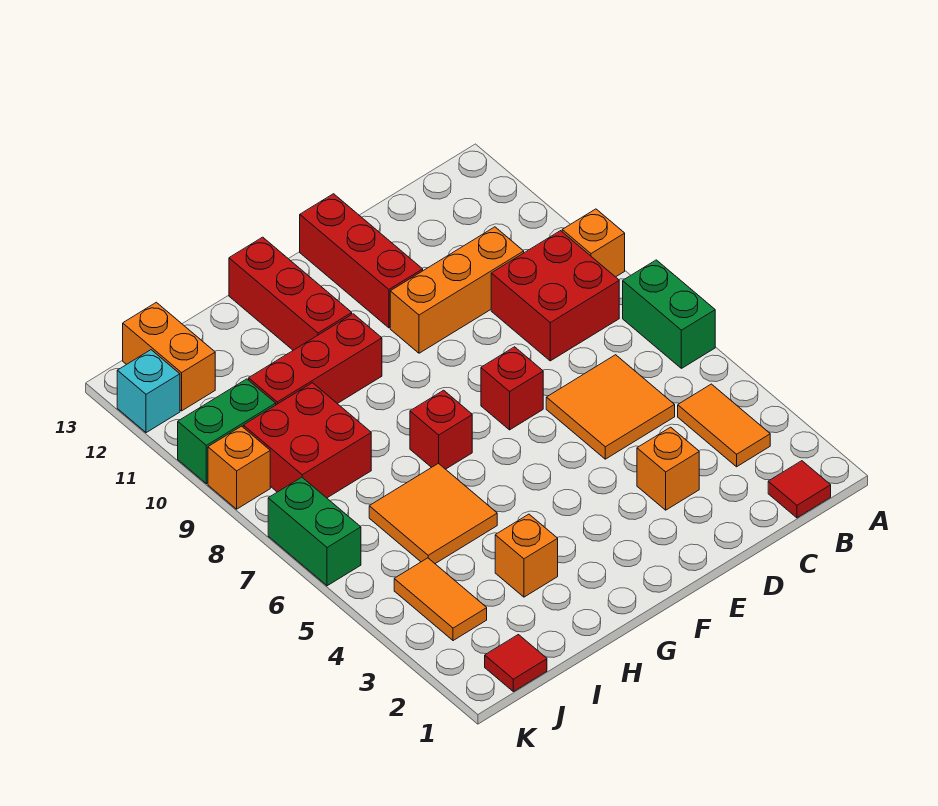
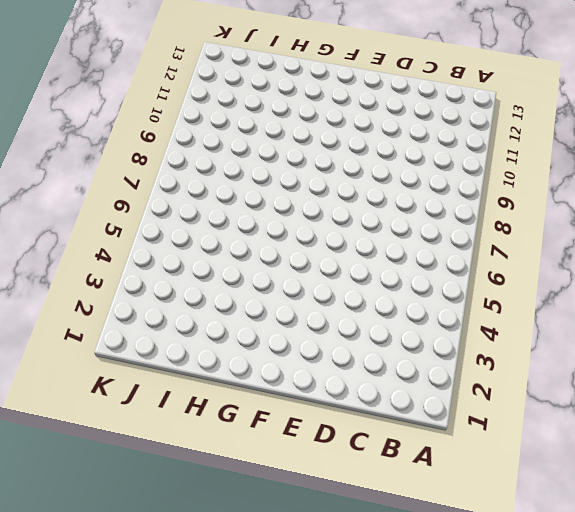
none -> green brick A6:A7 level 1
none -> orange brick A9 level 1
none -> red tile B1 level 1

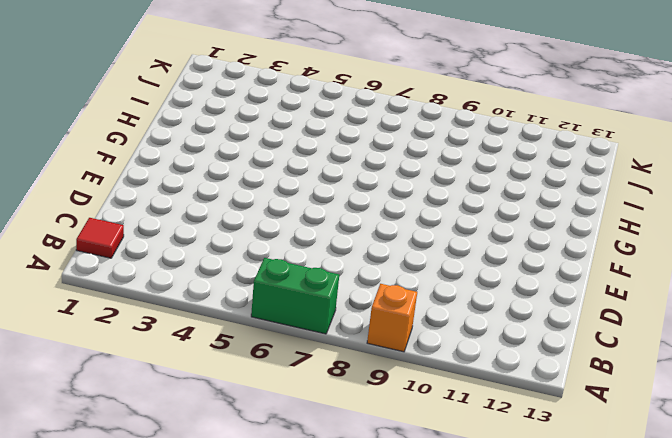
none -> orange tile B3:B4 level 1
none -> red brick B8:C9 level 1
none -> orange tile C5:D6 level 1

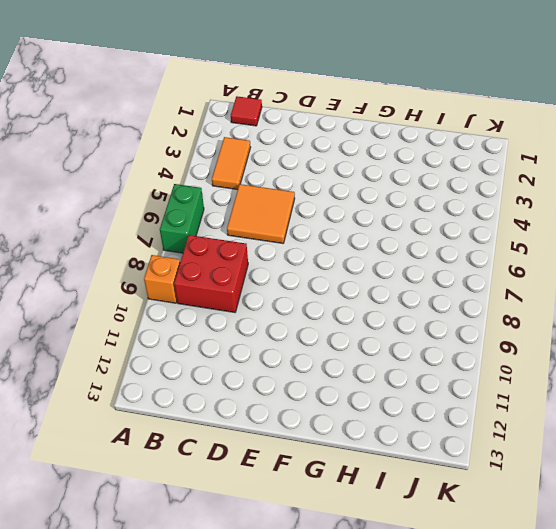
none -> orange brick C10:E10 level 1
none -> orange brick D3 level 1
none -> red brick E7 level 1

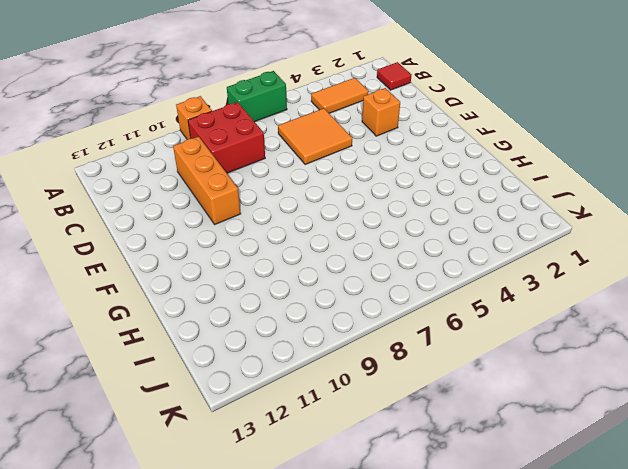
none -> red brick E7 level 1
none -> red brick E11:E13 level 1
none -> red brick G7 level 1

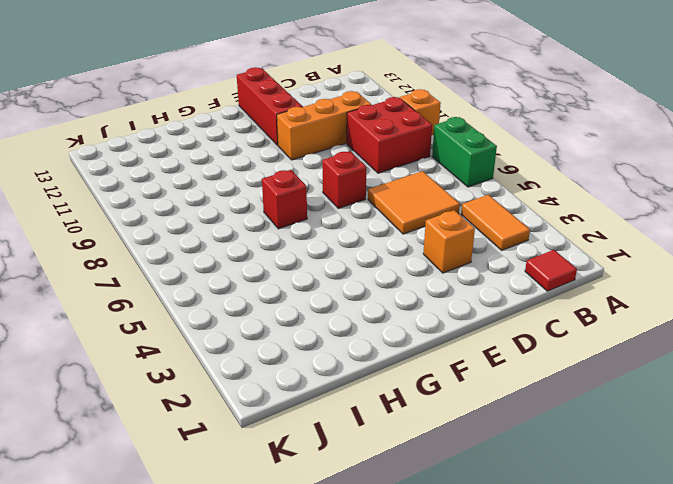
none -> red brick G10:I10 level 1
none -> red brick G11:G13 level 1
none -> orange brick H3 level 1

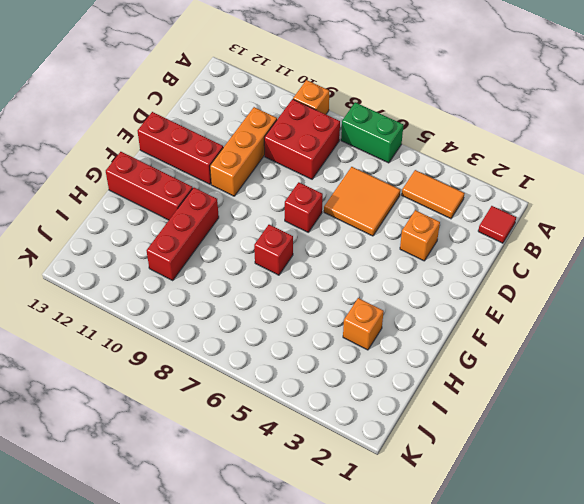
none -> orange tile H5:I6 level 1
none -> red brick I8:J9 level 1
none -> red tile J1 level 1

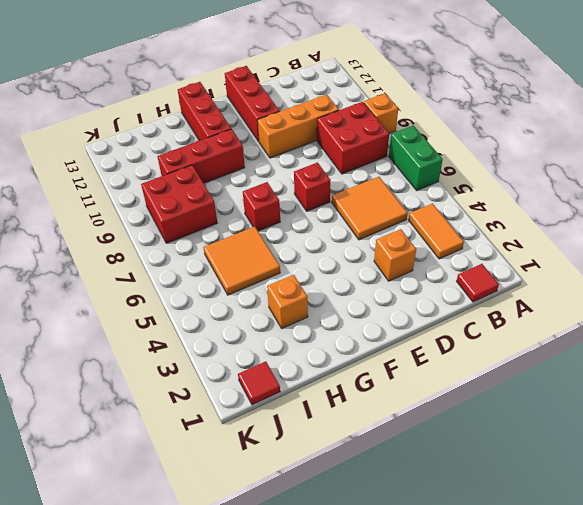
none -> orange tile J3:J4 level 1
none -> green brick J10:K10 level 1
none -> orange brick J12:J13 level 1

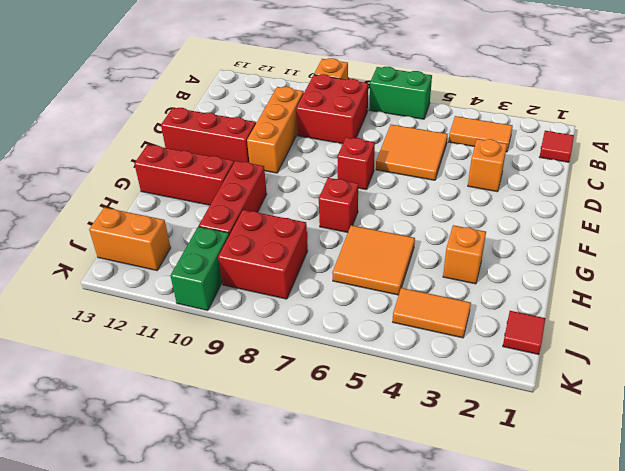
none -> green brick K6:K7 level 1
none -> orange brick K9 level 1
none -> cyan brick K12 level 1

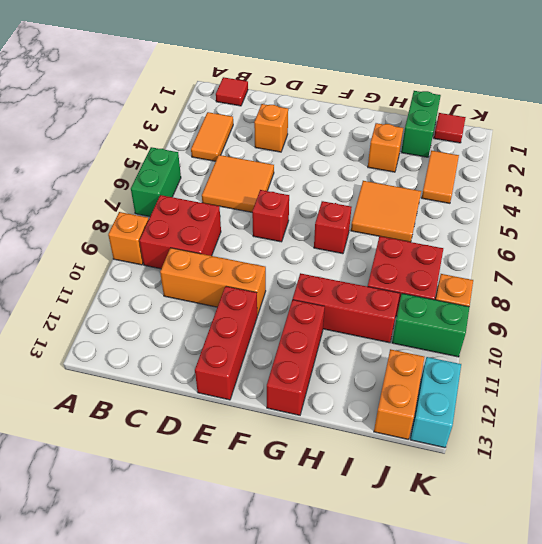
green brick I1:I2 level 1 -> green brick K6:K7 level 1
cyan brick K12:K13 level 1 -> cyan brick K12 level 1

